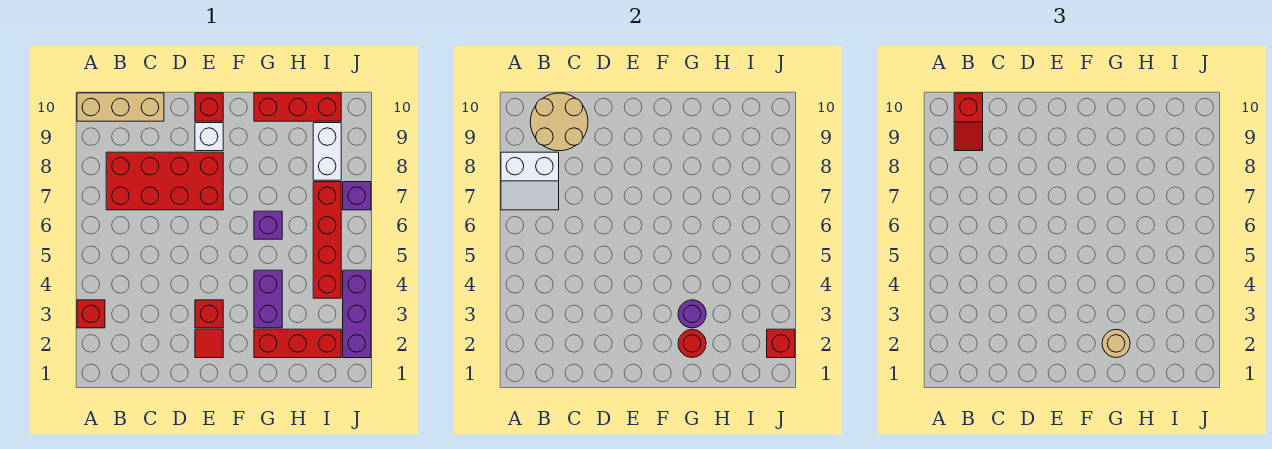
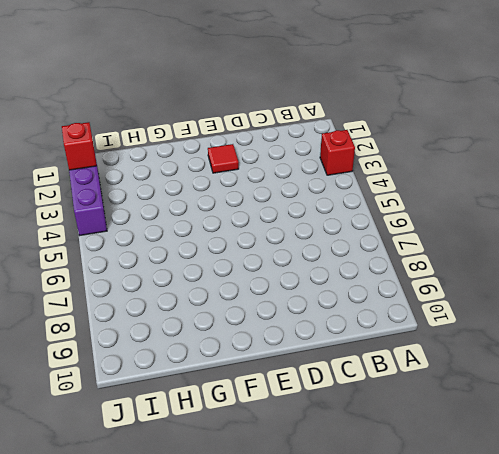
none -> tan brick A10:C10 level 1
none -> red brick B7:E8 level 1
none -> red brick E3 level 1

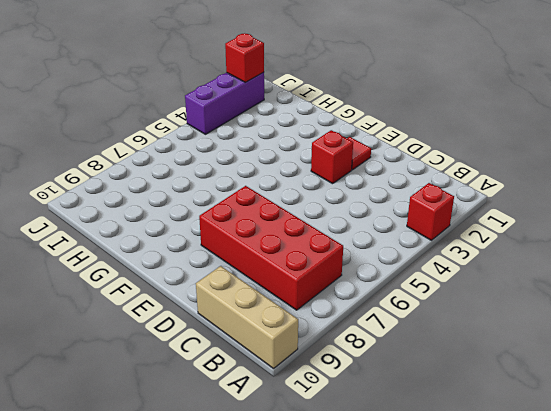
none -> white brick E9 level 1
none -> red brick E10 level 1
none -> red brick G2:I2 level 1

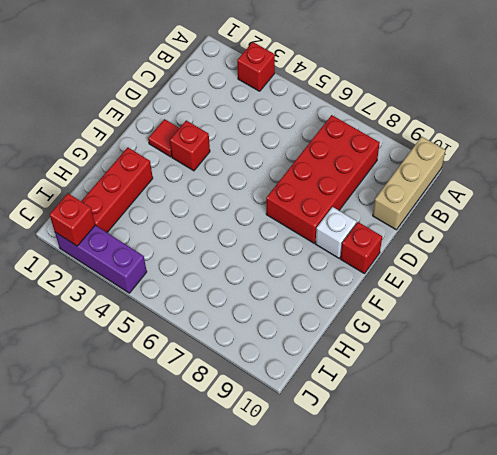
none -> purple brick G3:G4 level 1
none -> purple brick G6 level 1
none -> red brick G10:I10 level 1

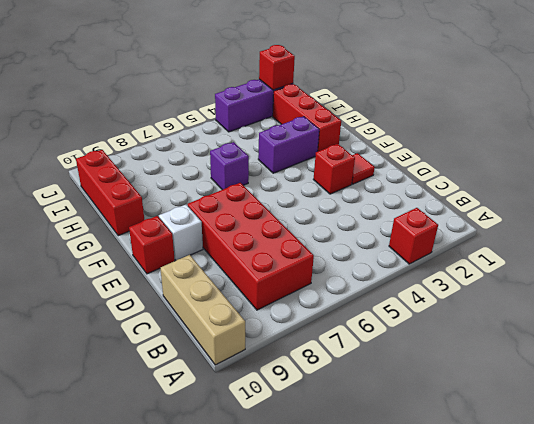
none -> red brick I4:I7 level 1
none -> white brick I8:I9 level 1
none -> purple brick J7 level 1

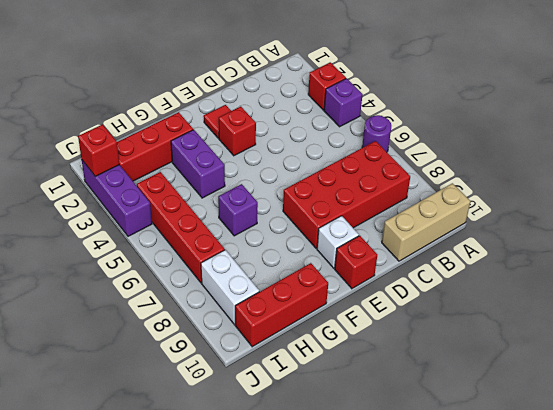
purple brick A4 level 1 -> purple brick J7 level 1
purple round brick A6 level 1 -> purple round brick G3 level 2
none -> white slope A7:B8 level 2 top 8
none -> tan round brick B9:C10 level 2
none -> red round brick G2 level 2

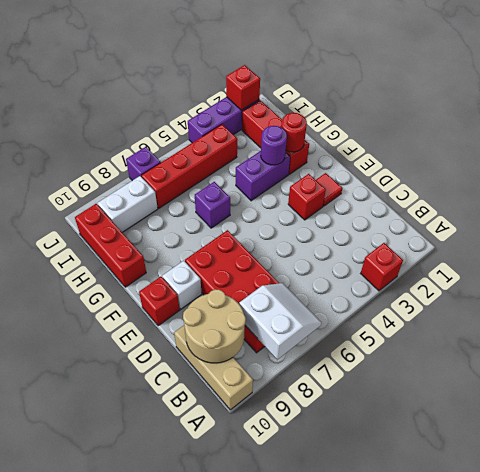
none -> red slope B9:B10 level 3 top 10
none -> tan round brick G2 level 3

